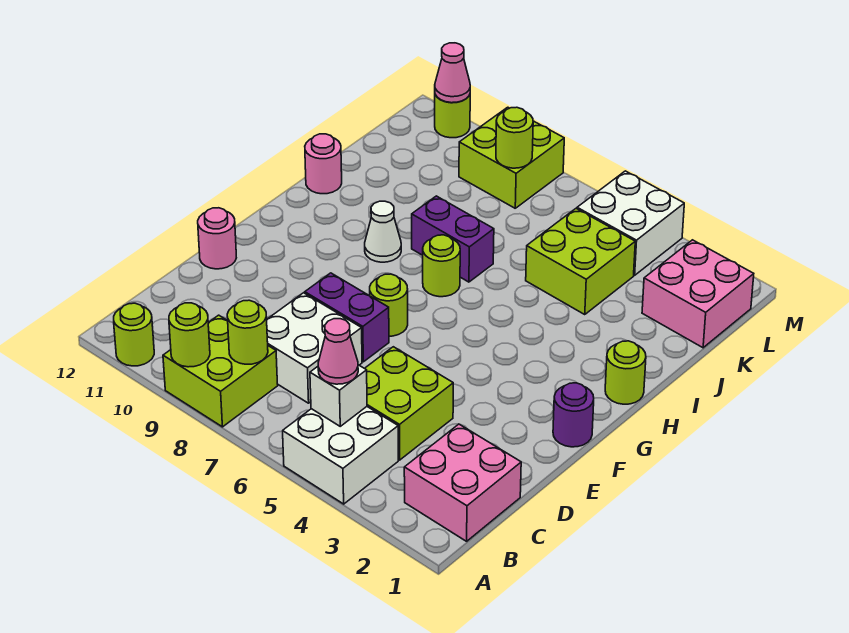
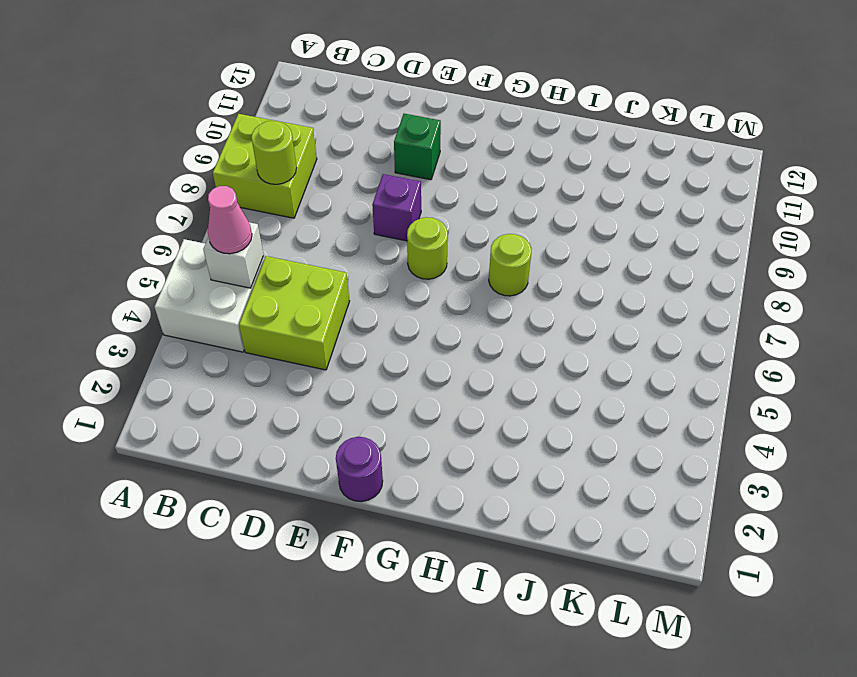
purple brick E8 level 1 -> purple brick E7:E8 level 1
green brick E10 level 1 -> none
none -> lime round brick A11 level 1
none -> pink brick B1:C2 level 1
none -> white brick C7:D8 level 1

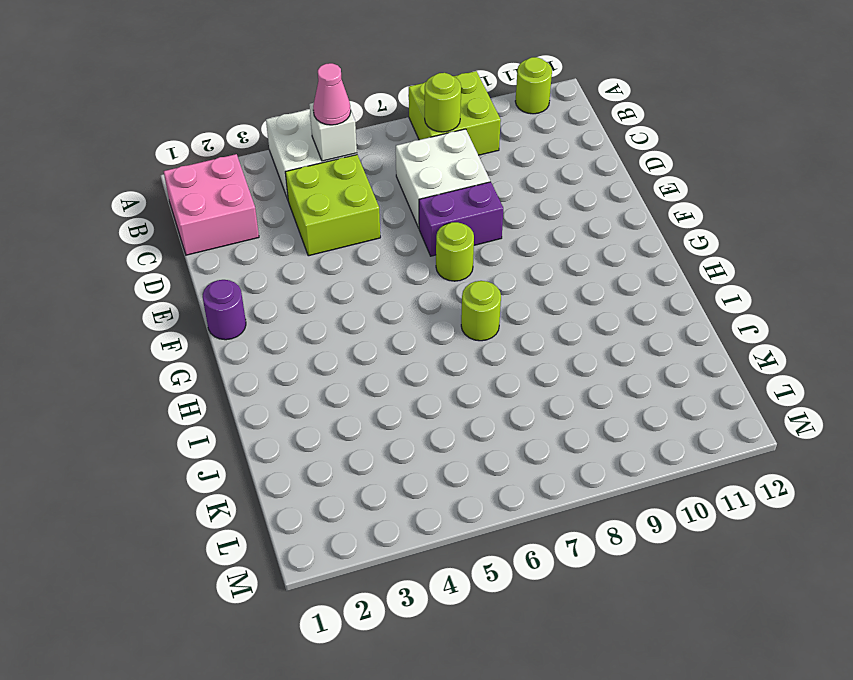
none -> pink round brick E12 level 1
none -> lime round brick H1 level 1
none -> white cone H9 level 1

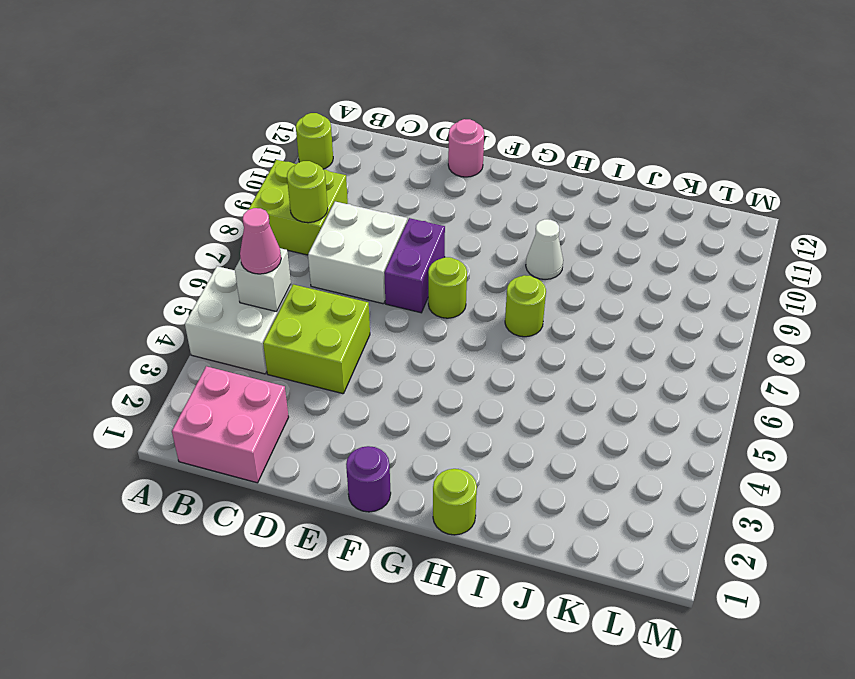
none -> purple brick I7:I8 level 1
none -> pink round brick I12 level 1
none -> lime brick J4:K5 level 1

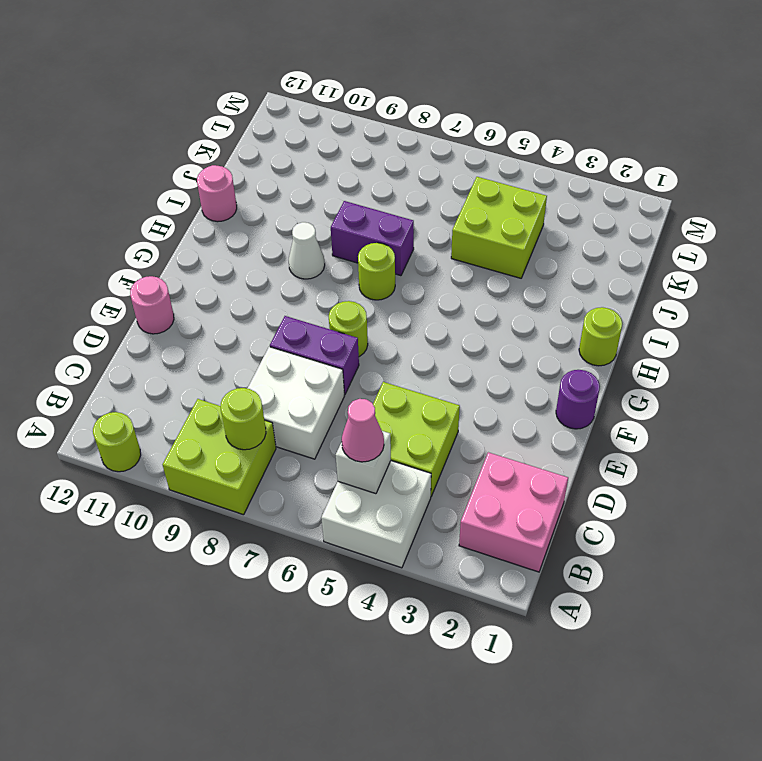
none -> pink brick K1:L2 level 1
none -> white brick L4:M5 level 1
none -> lime brick L8:M9 level 1

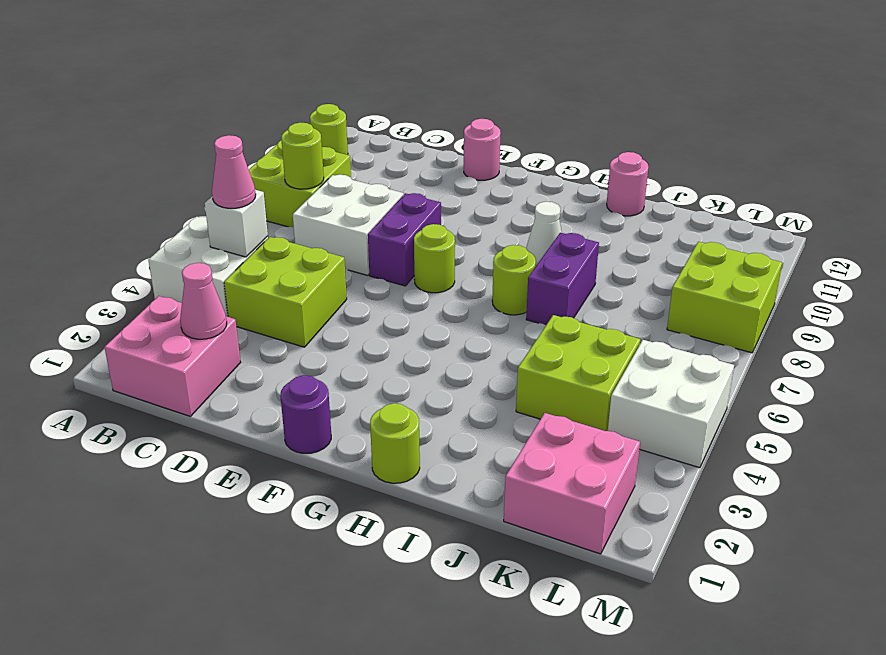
pink cone C2 level 2 -> pink cone M11 level 2
none -> lime round brick M11 level 1
none -> lime round brick A9 level 2
none -> lime round brick L8 level 2

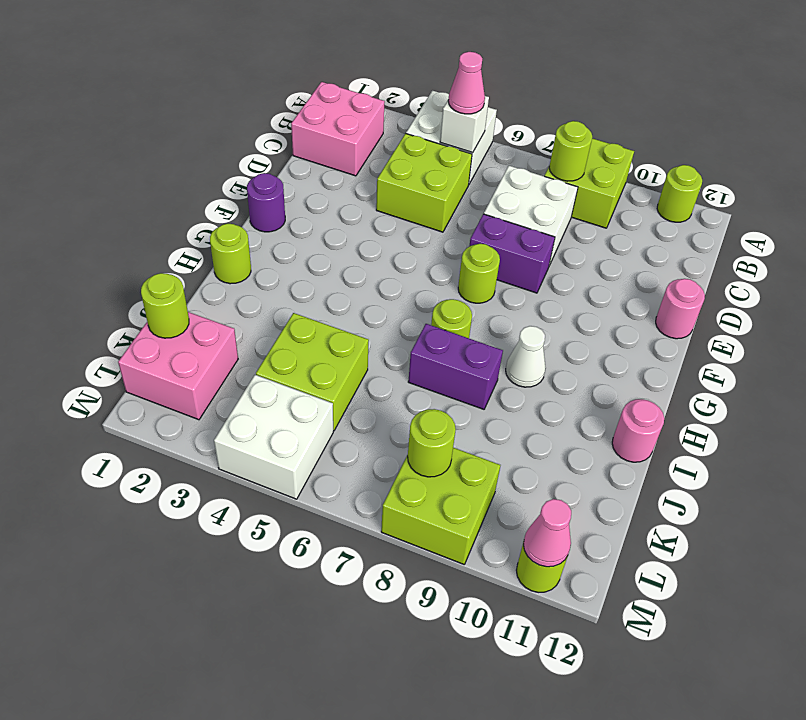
lime round brick K1 level 2 -> lime round brick A9 level 2

